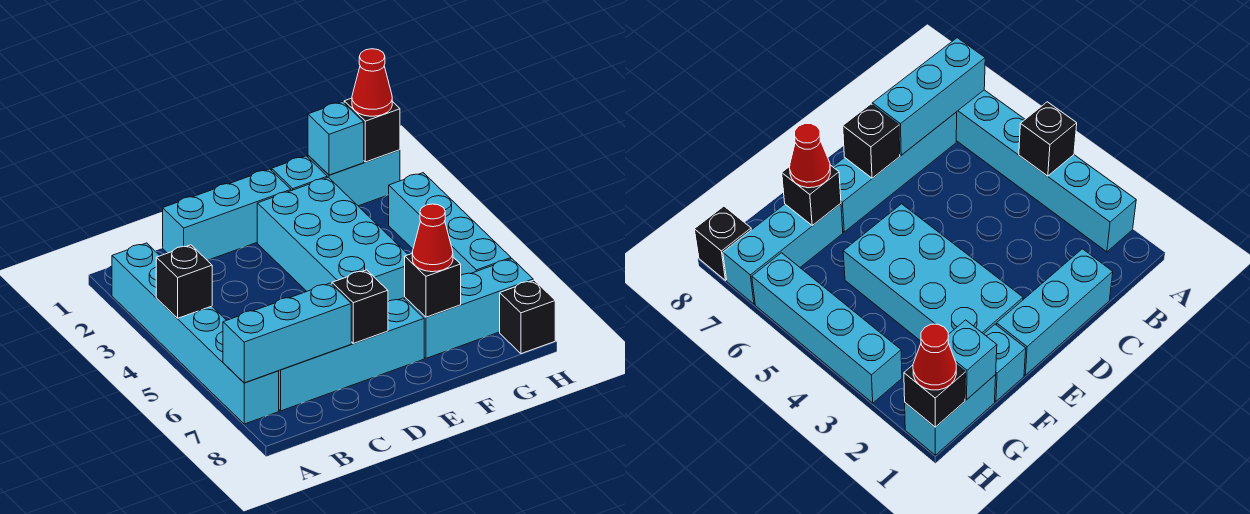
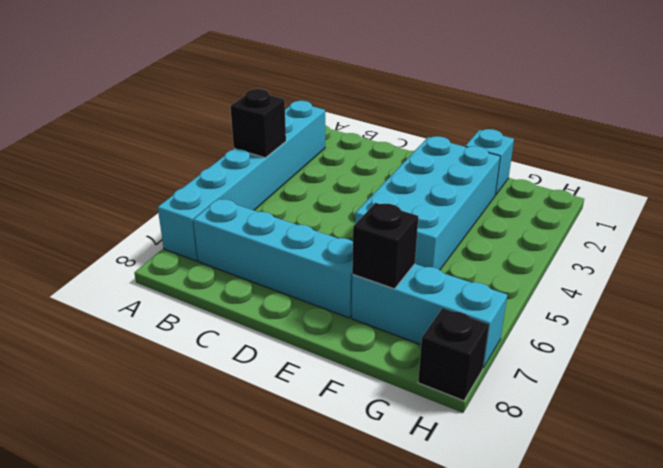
none -> cyan brick C1:E1 level 1
none -> cyan brick G1:H1 level 1
none -> cyan brick H3:H6 level 1

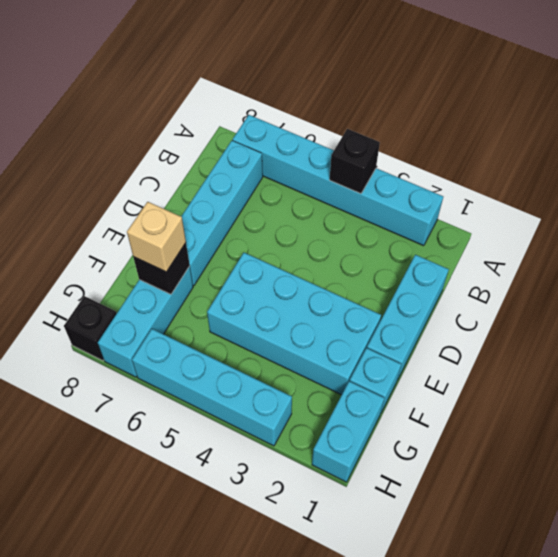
tan brick F7 level 3 -> red cone F7 level 3
none -> cyan brick A7:C7 level 2
none -> black brick D7 level 2
none -> cyan brick G1 level 2

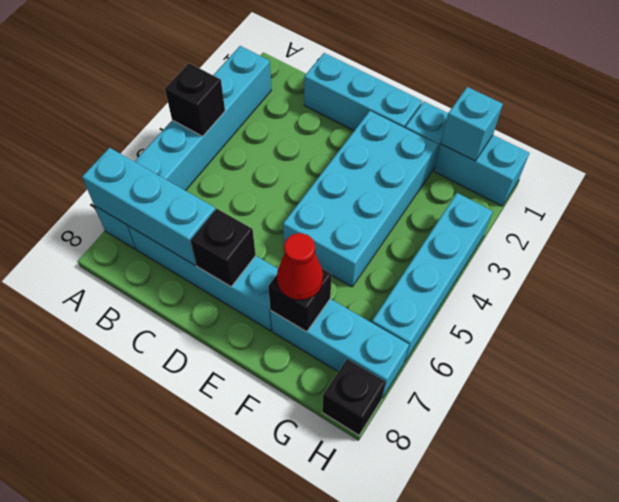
none -> black brick H1 level 2
none -> red cone H1 level 3

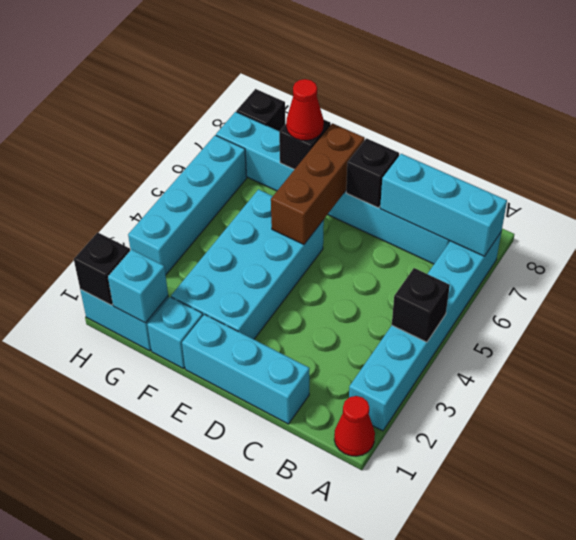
red cone A1 level 1 -> red cone H1 level 3
brown brick E5:E7 level 2 -> none

